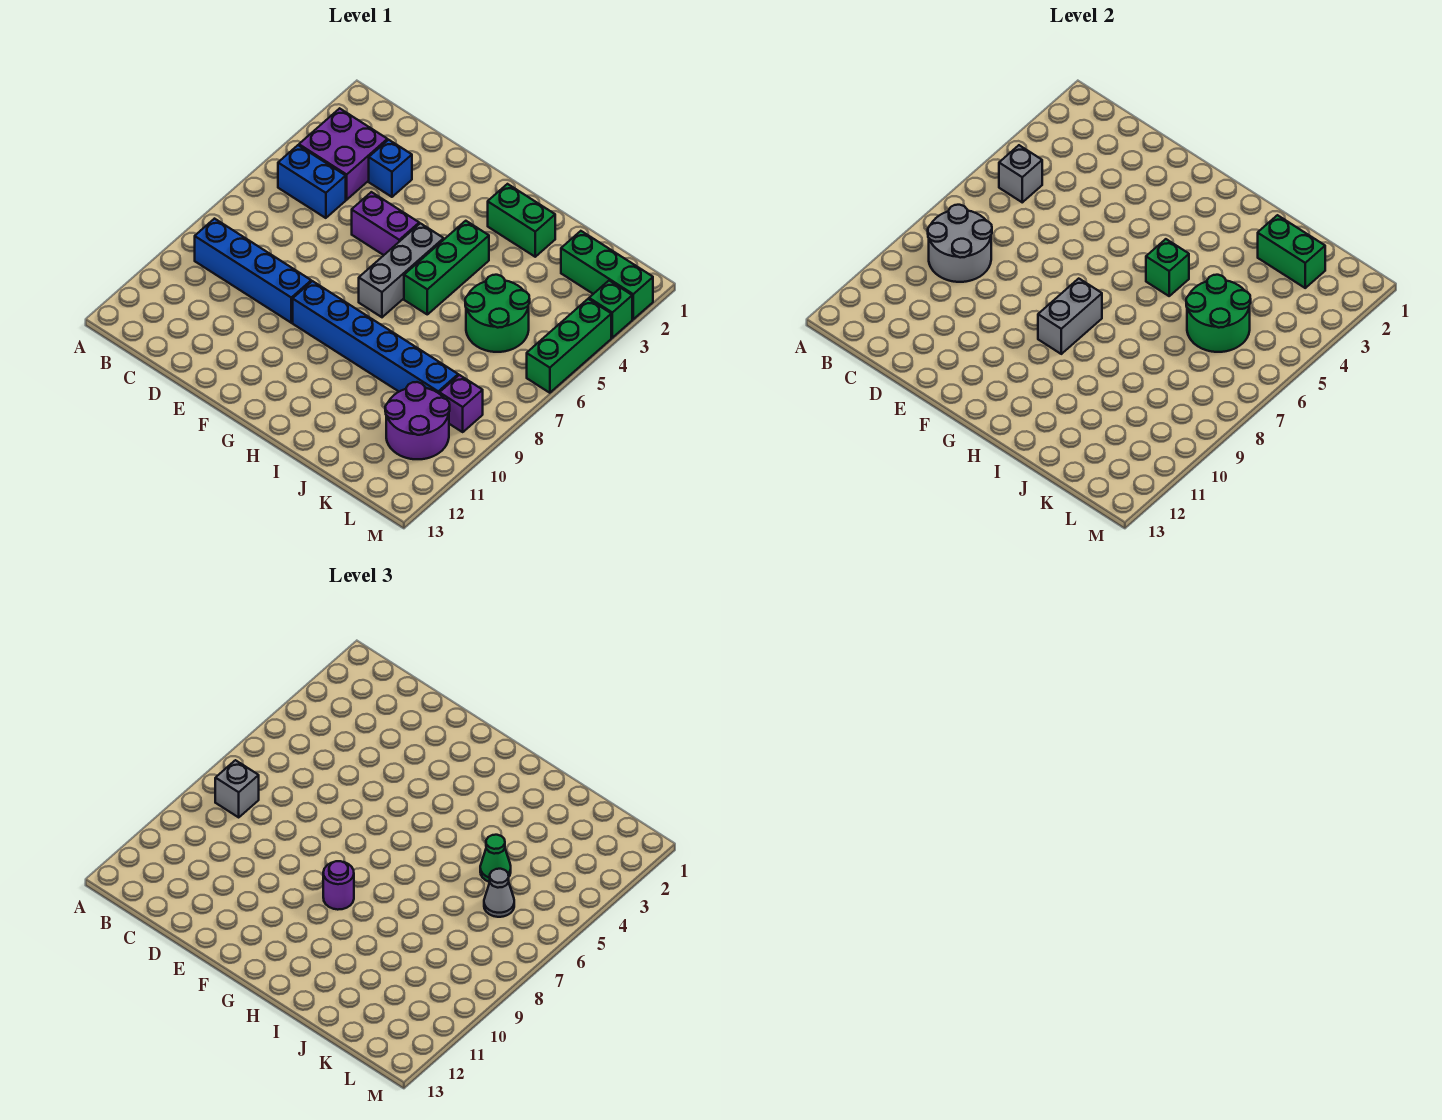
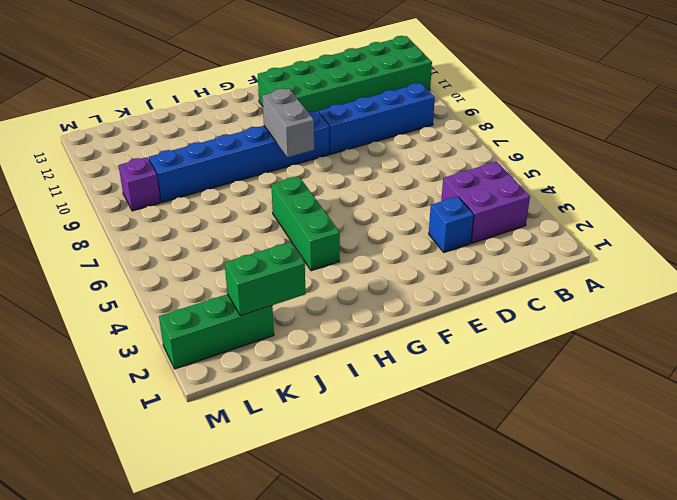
green brick A11:F12 level 1 -> none
none -> blue brick B5:C5 level 1
none -> purple brick E5:F5 level 1
none -> grey brick G5:G7 level 1

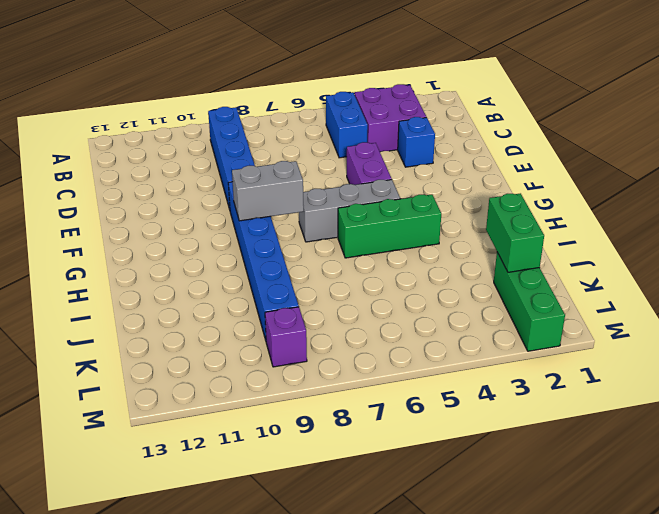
none -> green brick H2:I2 level 1
none -> green round brick J5:K6 level 1
none -> purple round brick K10:L11 level 1

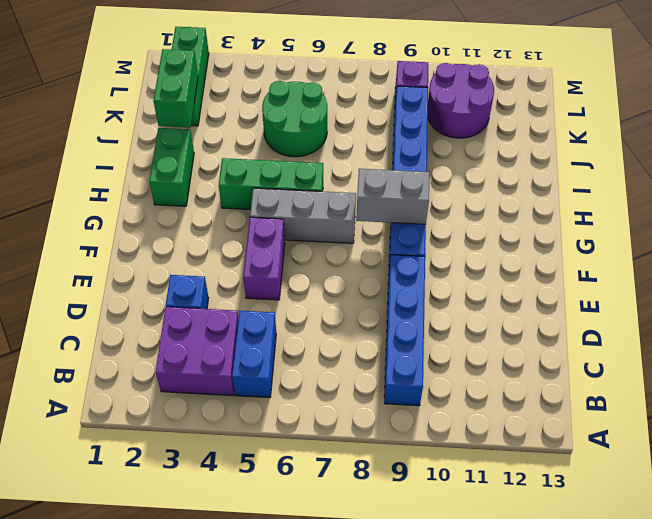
none -> green brick M3 level 1
none -> green brick M4:M6 level 1
none -> grey brick B5 level 2

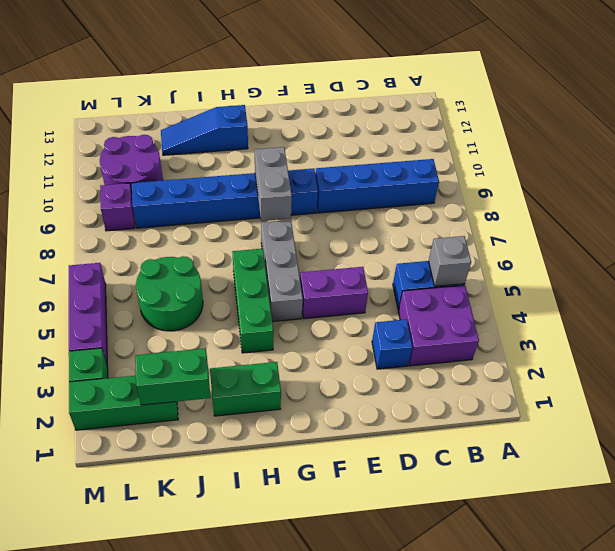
blue slope H12:J12 level 1 top H -> none
purple brick M4:M6 level 1 -> green brick M4:M6 level 1
none -> grey round brick B8:C9 level 2
none -> green brick H5 level 2
none -> green round brick J5:K6 level 2

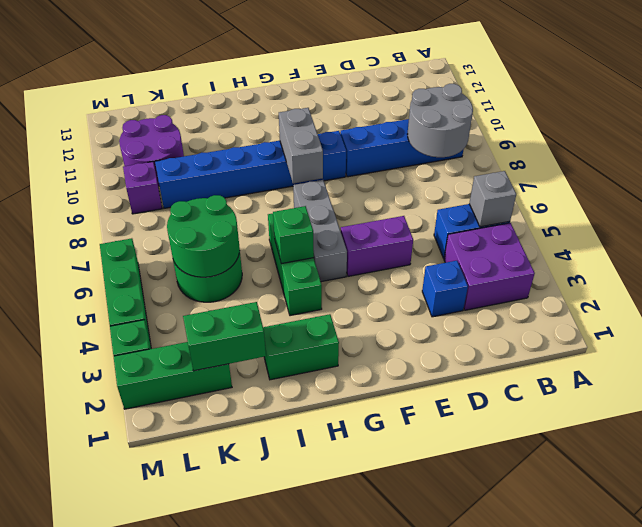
none -> grey brick B8 level 3
none -> purple round brick G9 level 3
none -> green cone J5 level 3

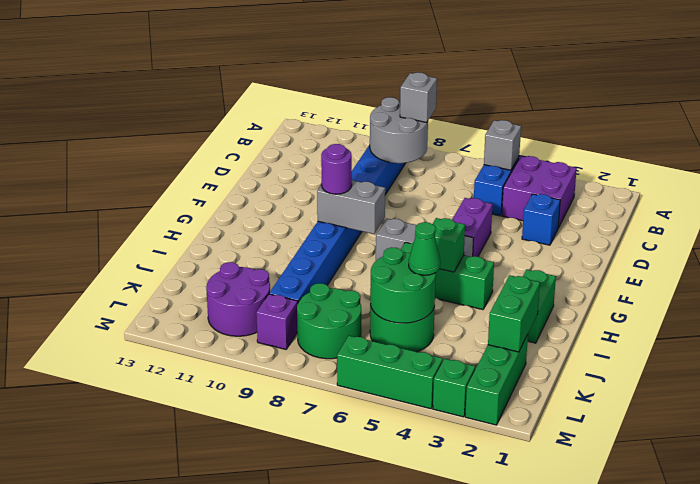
green round brick K7:L8 level 1 -> none
none -> grey cone K6 level 3

